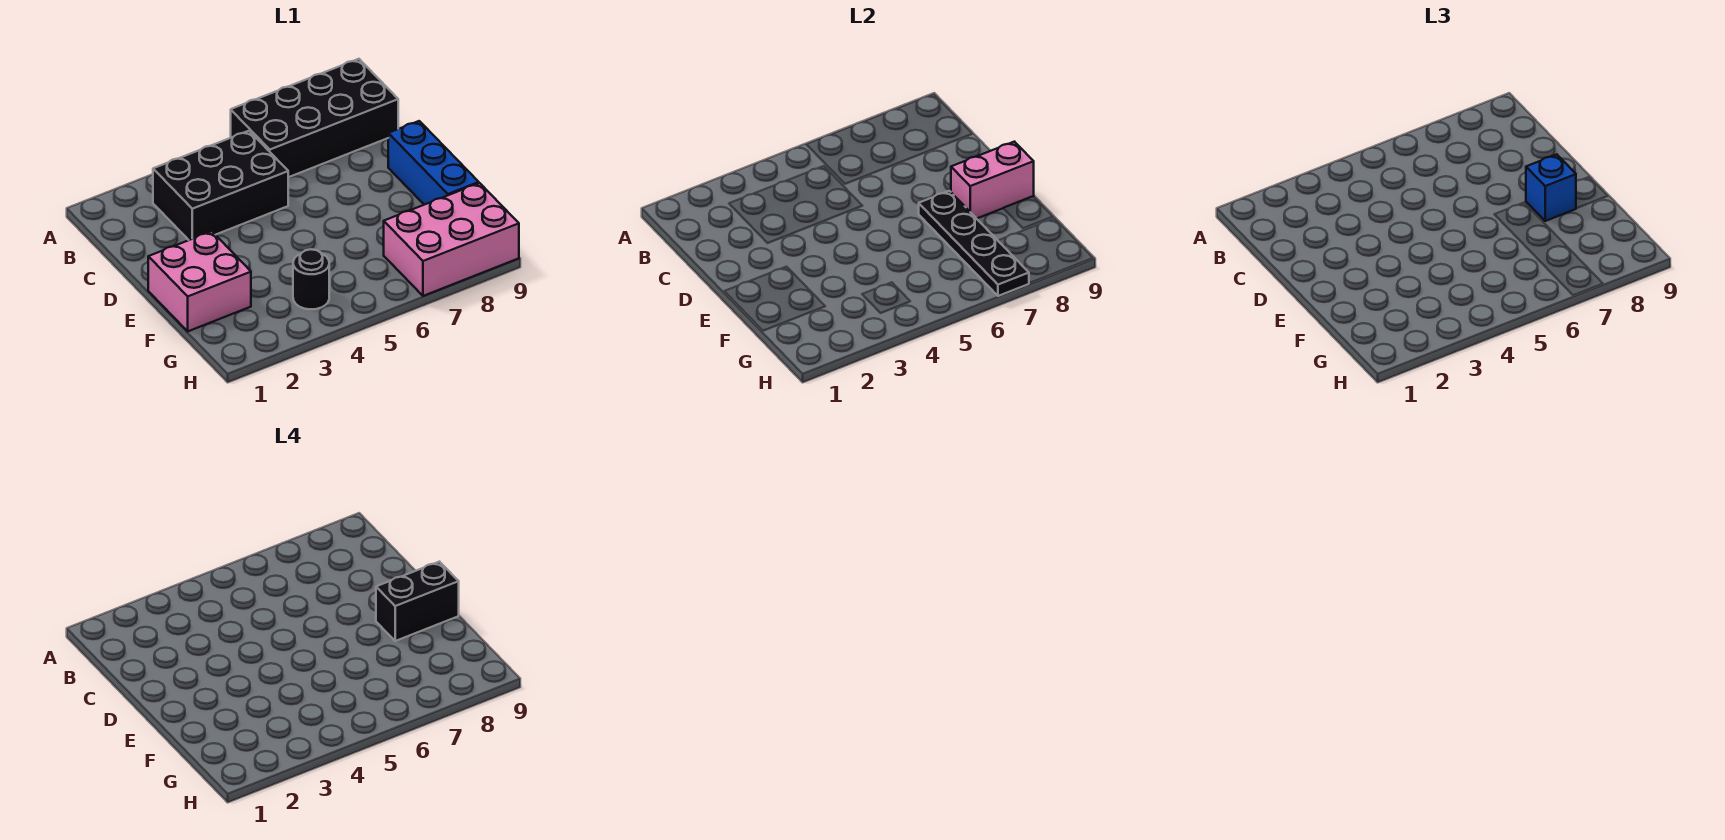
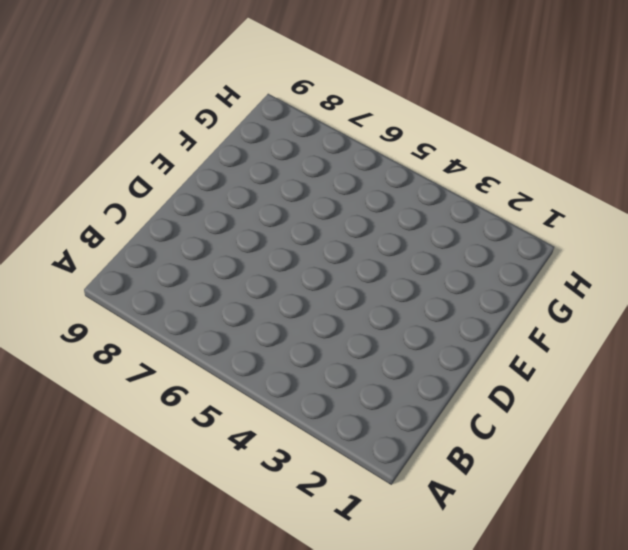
none -> black brick A6:B9 level 1
none -> black brick B3:C5 level 1

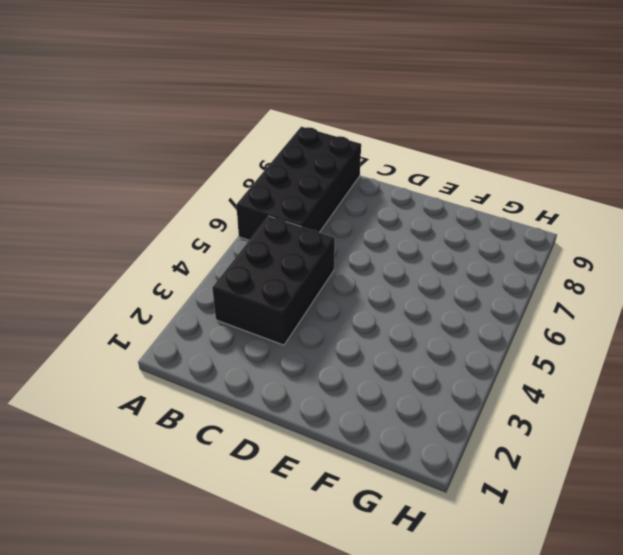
none -> blue brick D9:F9 level 1
none -> pink brick E1:F2 level 1

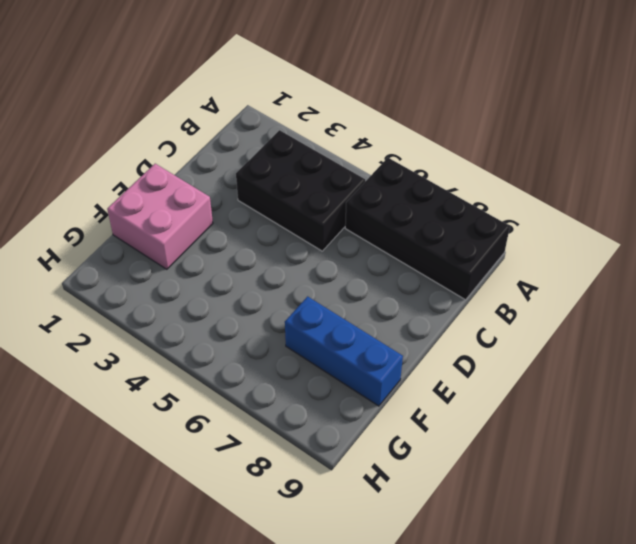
blue brick F7:F9 level 1 -> blue brick D9:F9 level 1
none -> black round brick G4 level 1
none -> pink brick G7:H9 level 1

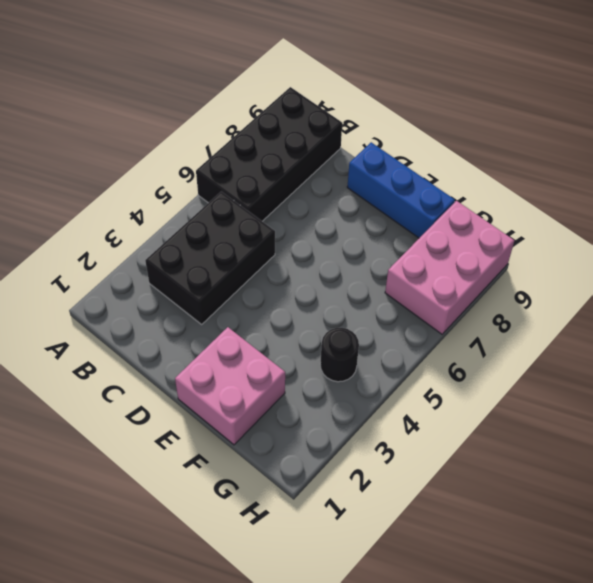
none -> black plate E7:H7 level 2
none -> pink brick E8:E9 level 2

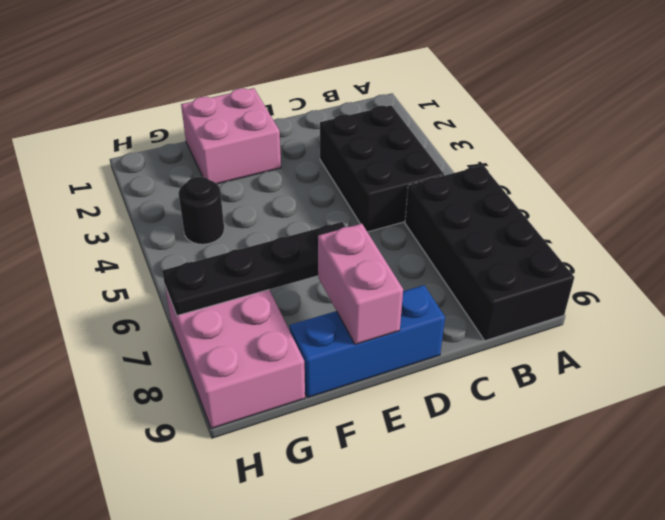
none -> blue brick E8 level 3
none -> black brick E8:E9 level 4

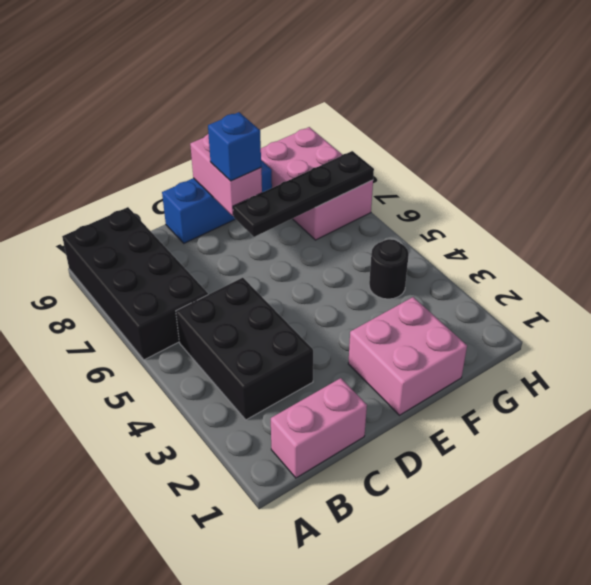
pink brick B1:C1 level 1 -> none
none -> black brick E8:E9 level 4

